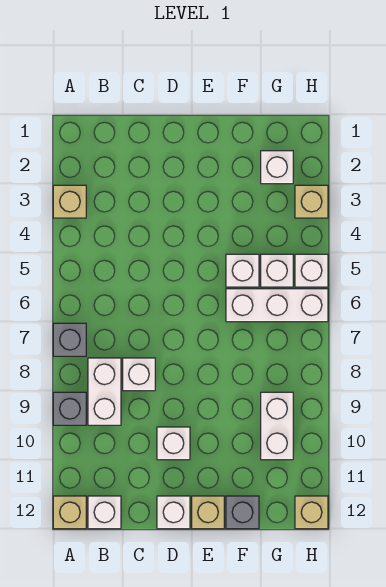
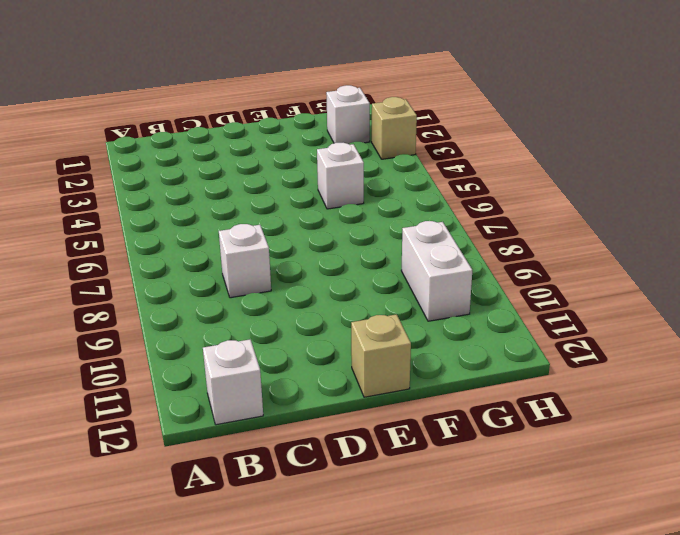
none -> tan brick A3 level 1
none -> grey brick A7 level 1
none -> grey brick A9 level 1

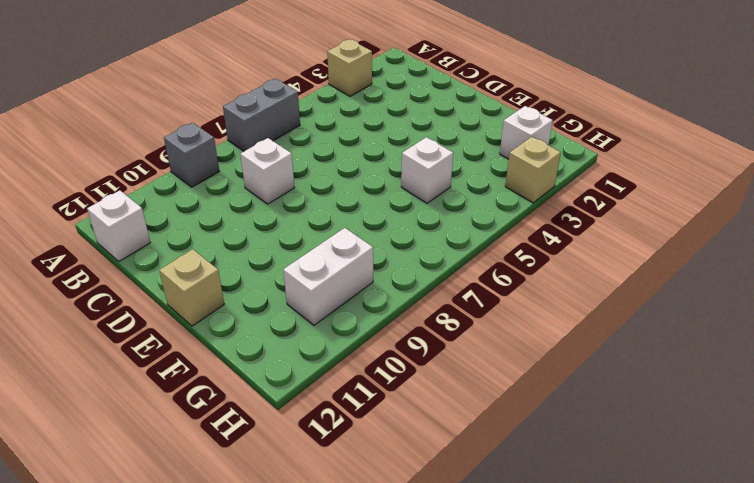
grey brick A6:A7 level 1 -> grey brick A7 level 1
none -> tan brick A12 level 1
none -> white brick B8:B9 level 1
none -> white brick D10 level 1

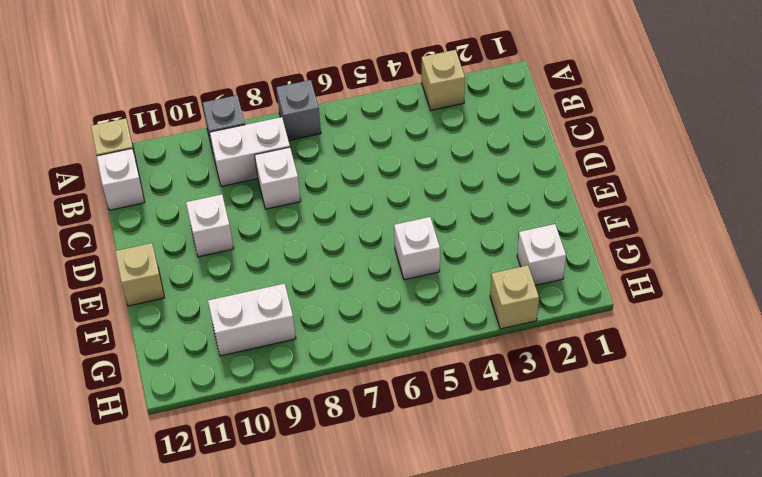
none -> white brick D12 level 1
none -> white brick F6:H6 level 1
none -> grey brick F12 level 1

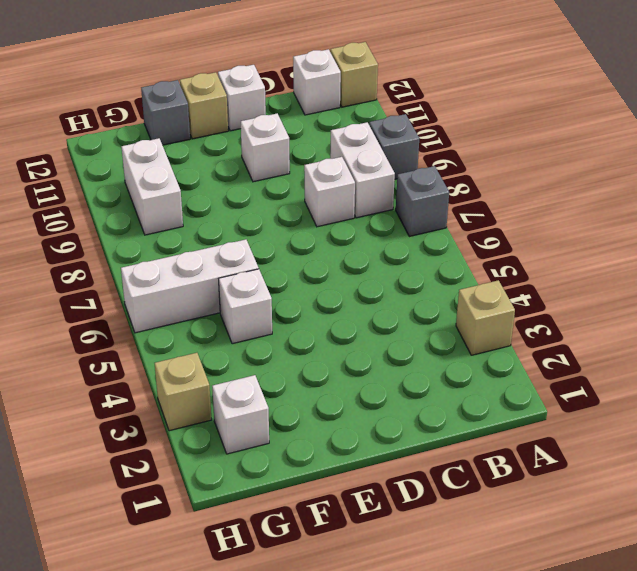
none -> white brick G5 level 1
none -> white brick H5 level 1
none -> tan brick H12 level 1

